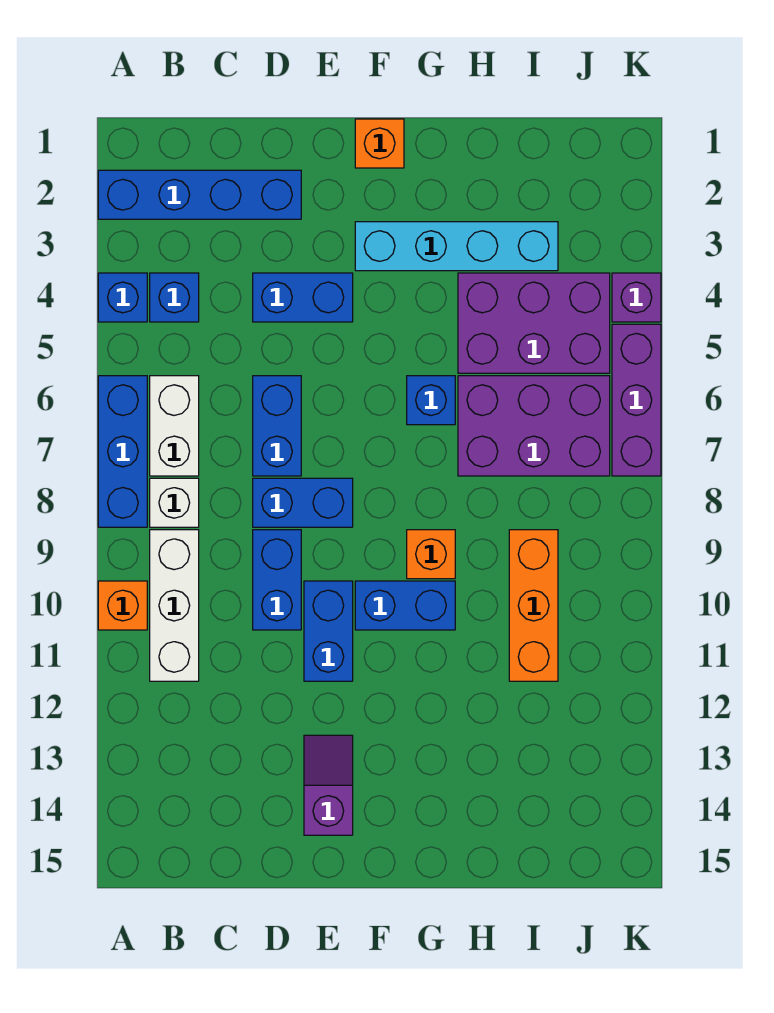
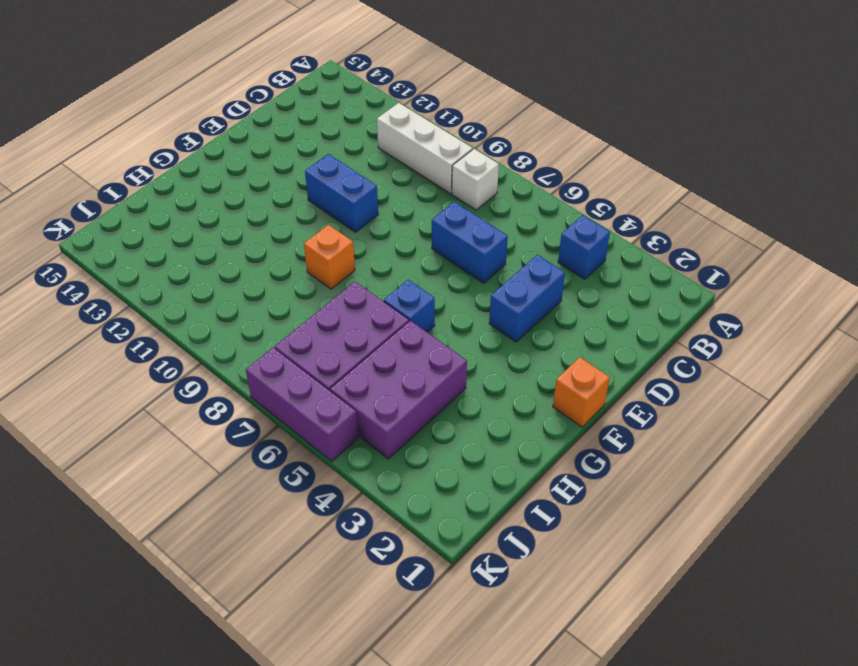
none -> blue brick A2:D2 level 1
none -> blue brick A4 level 1
none -> blue brick A6:A8 level 1

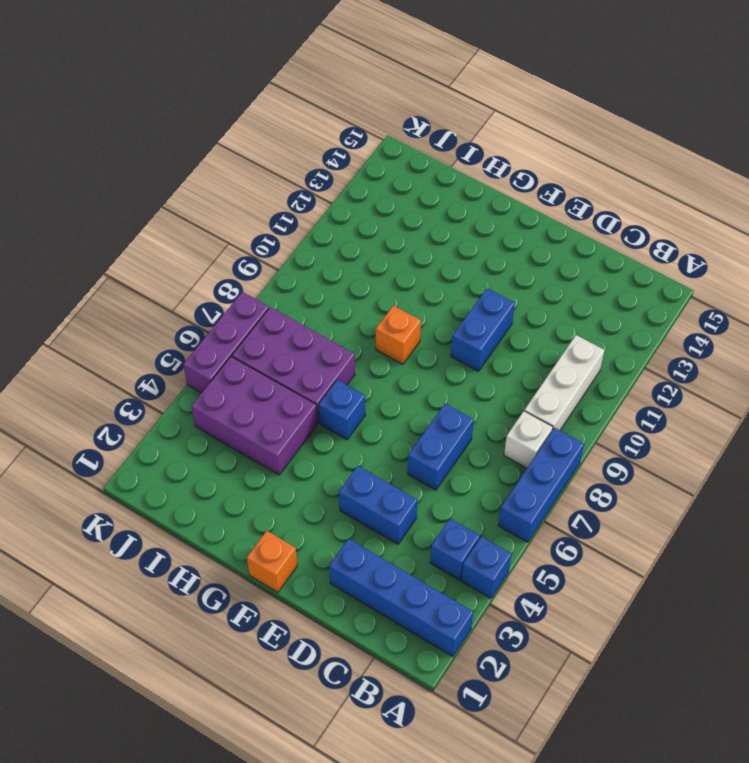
none -> orange brick A10 level 1
none -> white brick B6:B7 level 1
none -> blue brick D8:E8 level 1

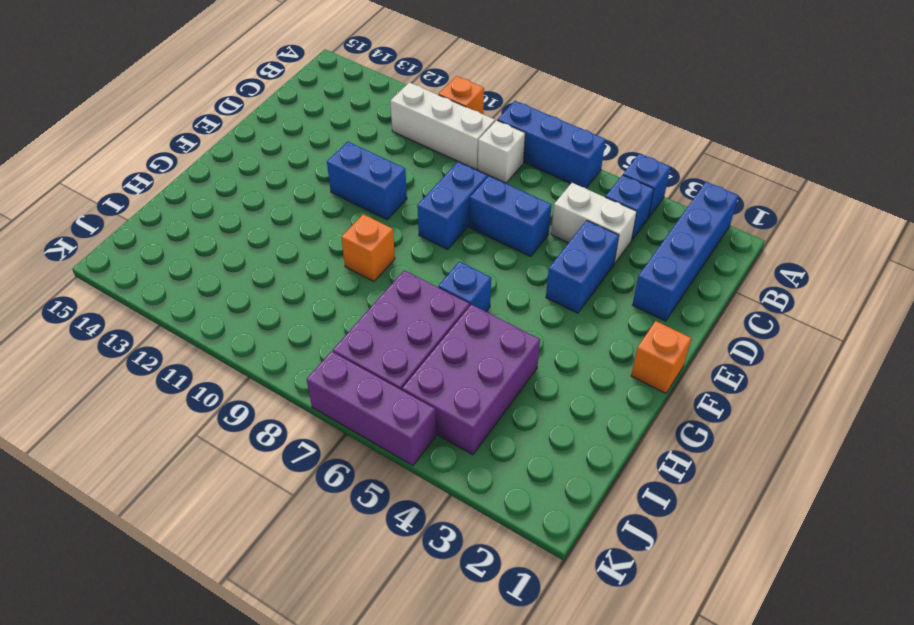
white brick C4:C5 level 1 -> white brick B6:B7 level 1
none -> blue brick D9:D10 level 1
none -> purple slope E13:E14 level 1 top 14
none -> cyan brick F3:I3 level 1

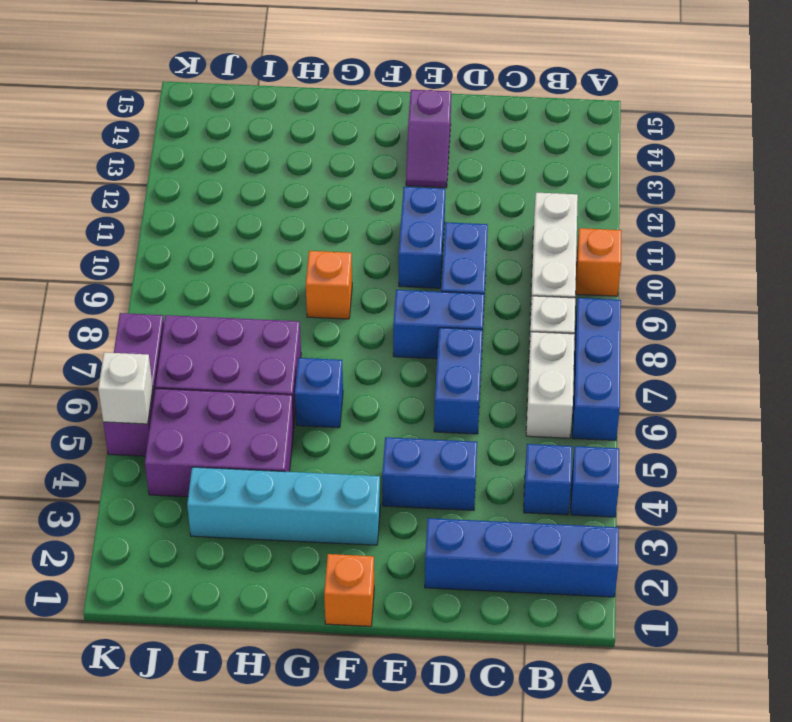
white brick K5 level 2 -> none
none -> blue brick F10:G10 level 1
none -> orange brick I9:I11 level 1
none -> purple brick K4 level 1

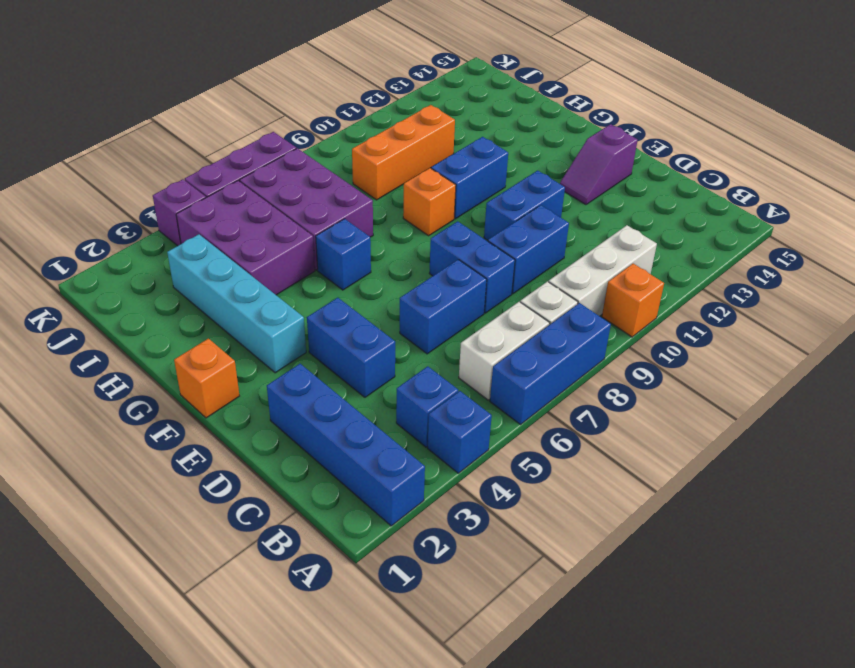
blue brick G10:G11 level 1 -> blue brick F10:G10 level 1

